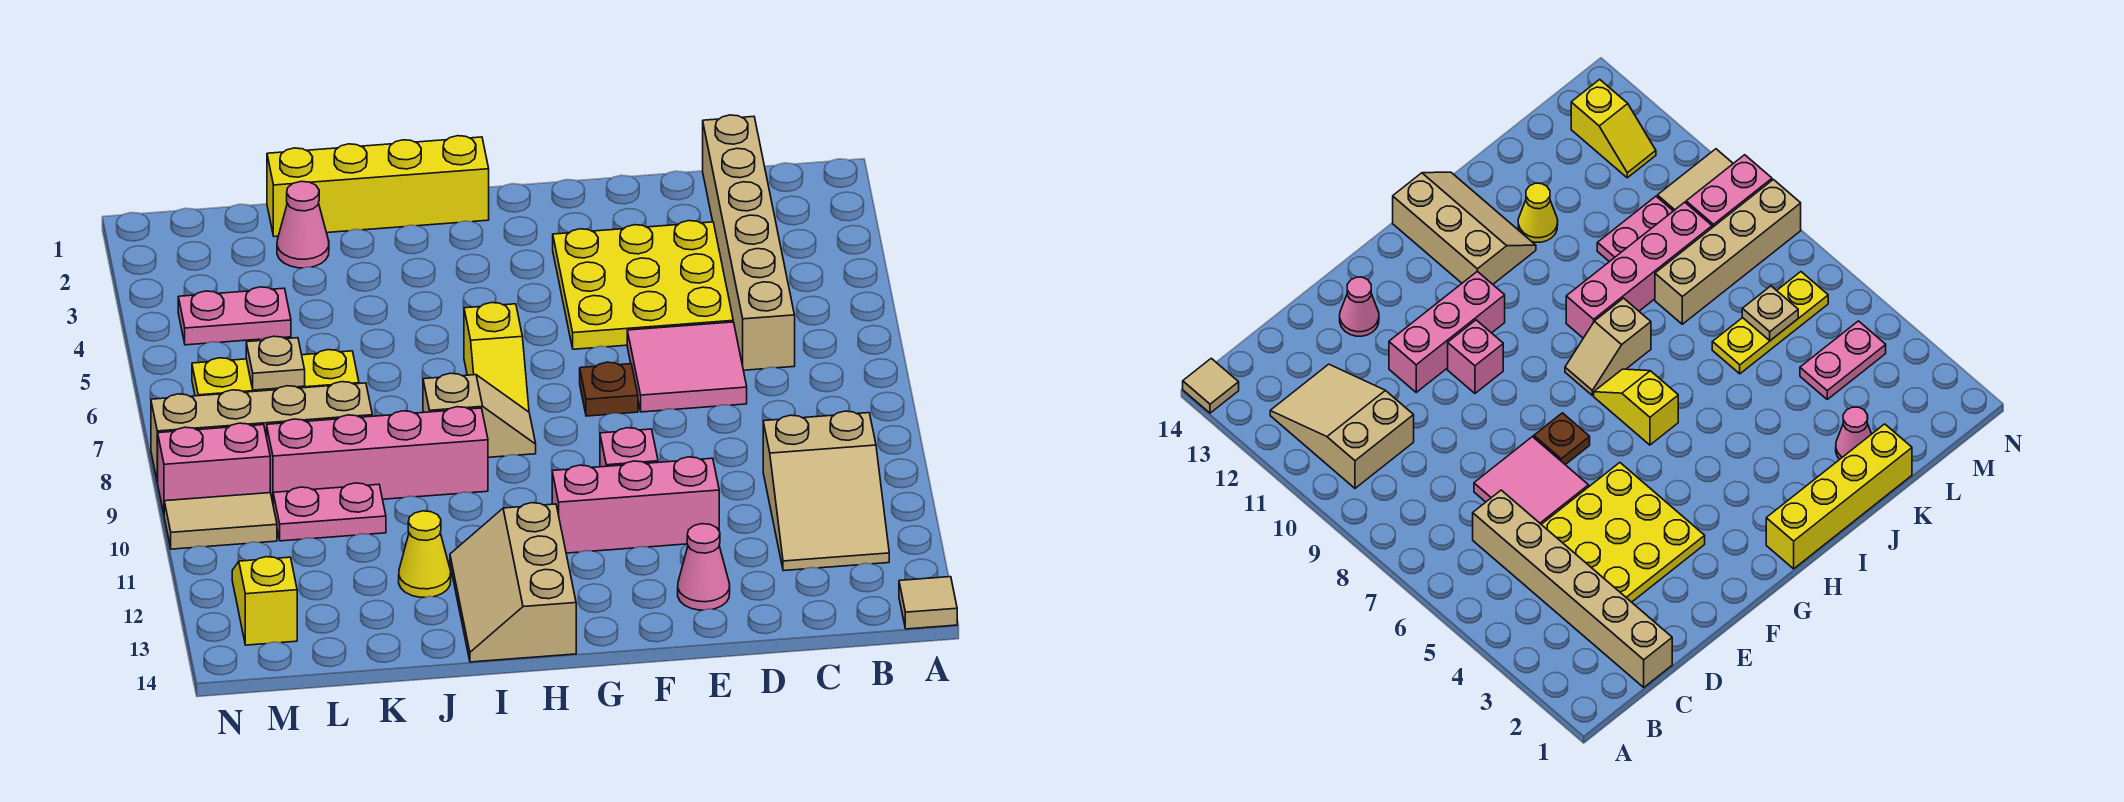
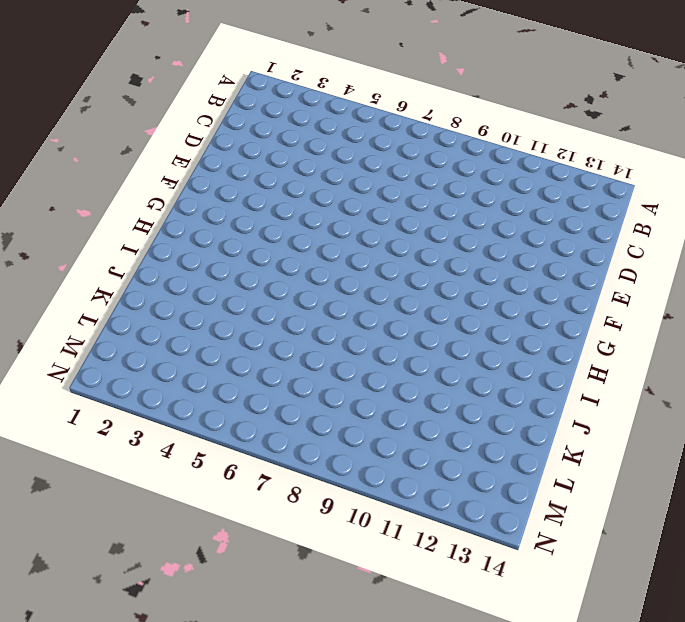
none -> tan tile A14 level 1
none -> tan slope B10:C12 level 1 top 10
none -> tan brick C1:C6 level 1

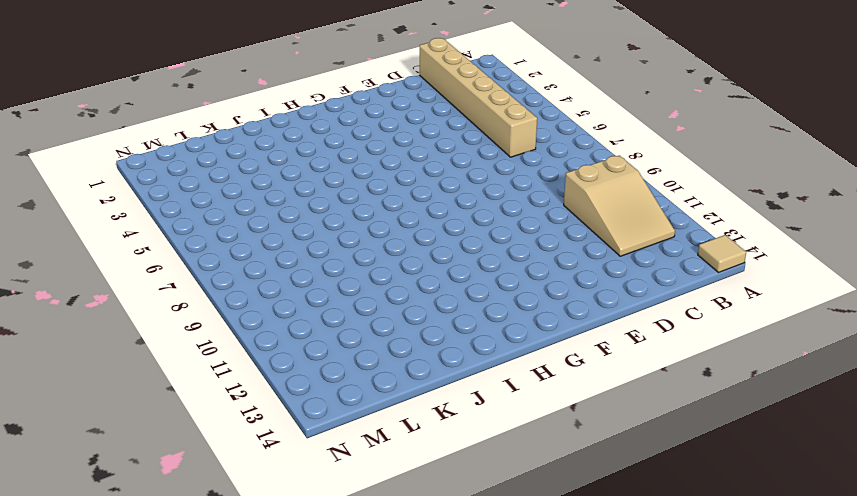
none -> yellow plate D3:F5 level 1
none -> pink tile D6:E7 level 1
none -> pink brick E11:G11 level 1

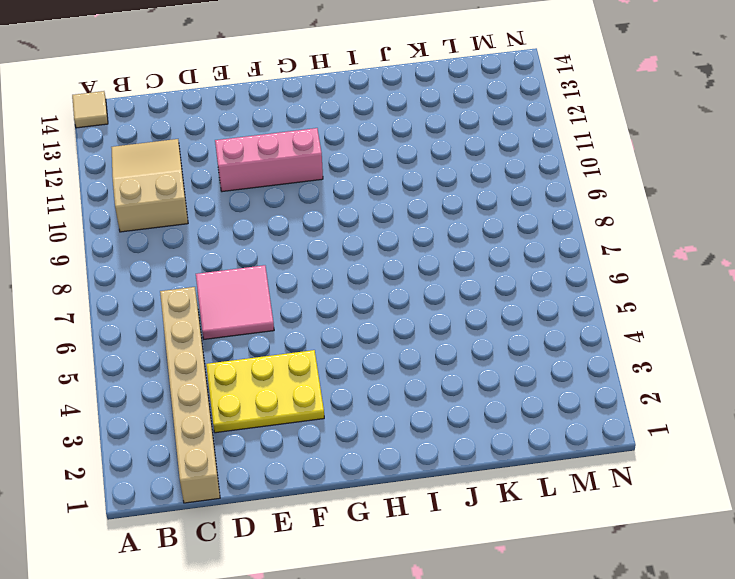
yellow plate D3:F4 level 1 -> yellow plate D3:F5 level 1
none -> pink cone E13 level 1
none -> brown plate F7 level 1
none -> pink brick F10 level 1

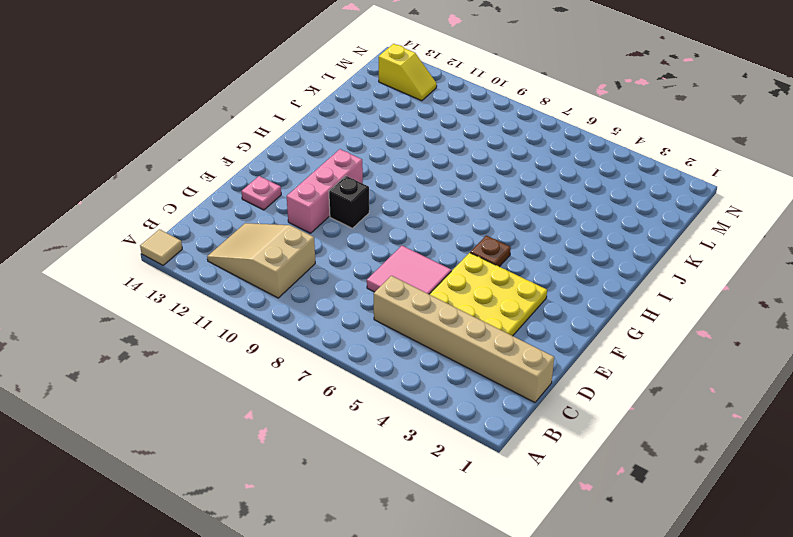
pink plate E13 level 1 -> pink cone E13 level 1
black brick F10 level 1 -> pink brick F10 level 1
brown plate G5 level 1 -> brown plate F7 level 1
none -> yellow brick H1:K1 level 1
none -> yellow slope H6:H7 level 1 top 6
none -> tan slope H8:I8 level 1 top I

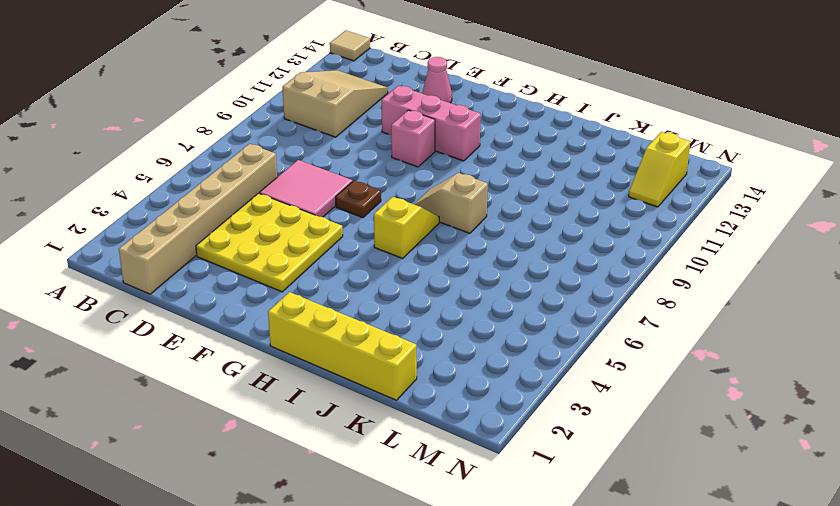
none -> tan slope H12:I14 level 1 top H
none -> pink brick I9:L9 level 1
none -> yellow cone J12 level 1

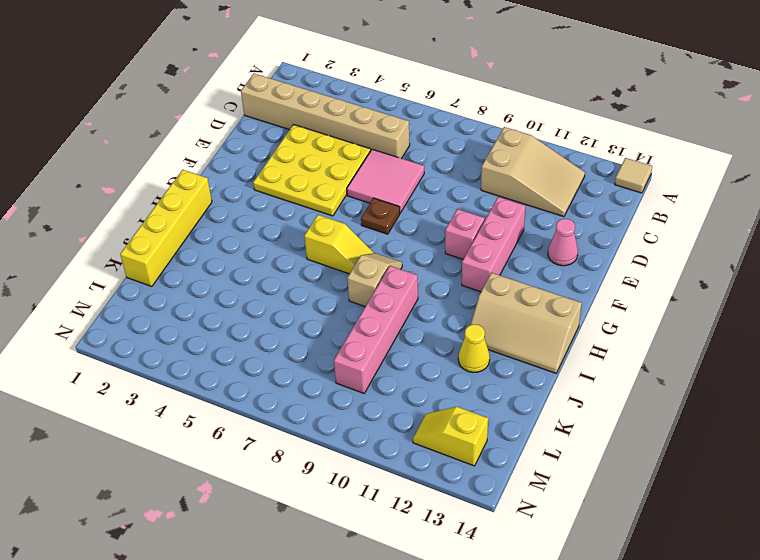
none -> pink cone K2 level 1
none -> yellow plate K6:M6 level 1
none -> tan brick K8:N8 level 1

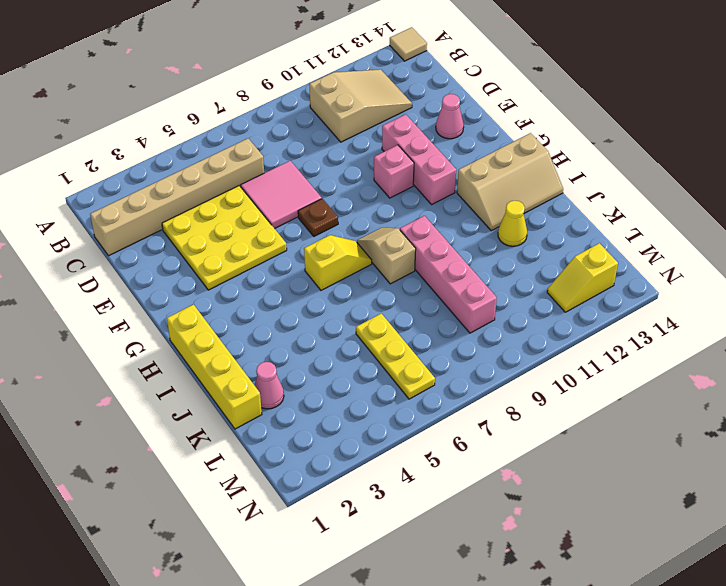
none -> tan brick K8:N8 level 1
none -> pink plate K10:L10 level 1
none -> pink plate L4:M4 level 1

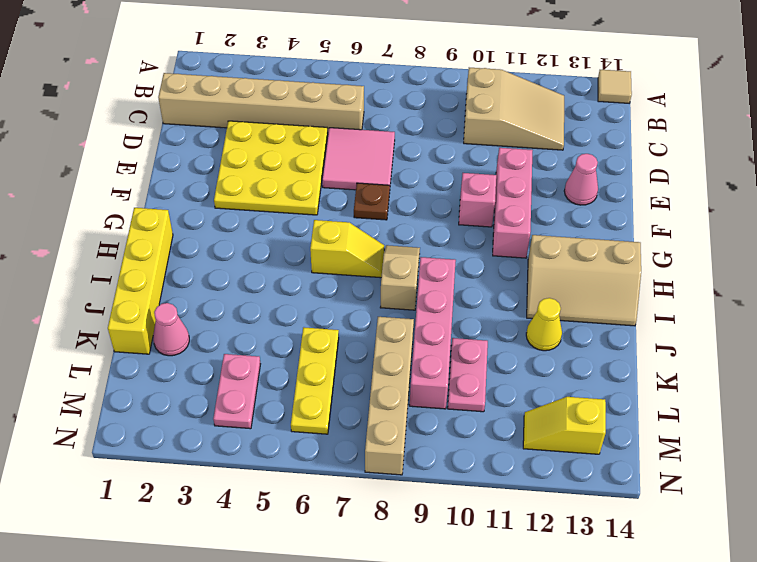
none -> pink brick M9:N9 level 1
none -> tan tile M10:N10 level 1
none -> tan plate L6 level 2

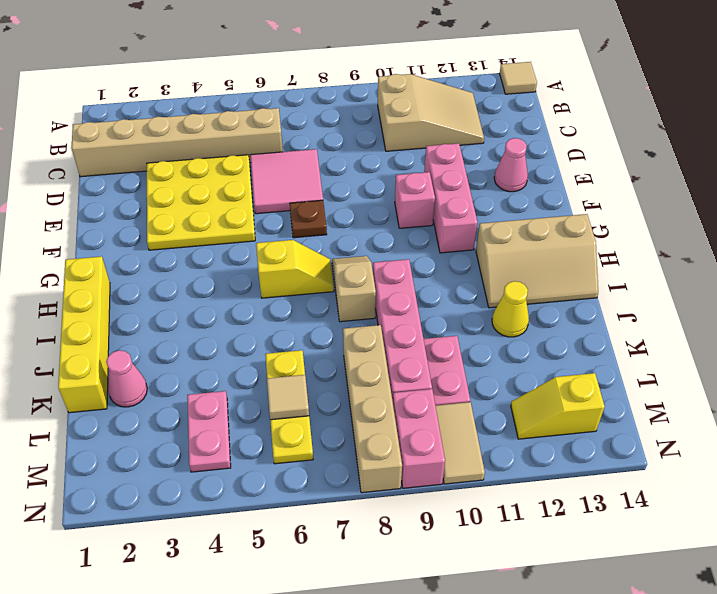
tan tile L6 level 2 -> tan plate L6 level 2

